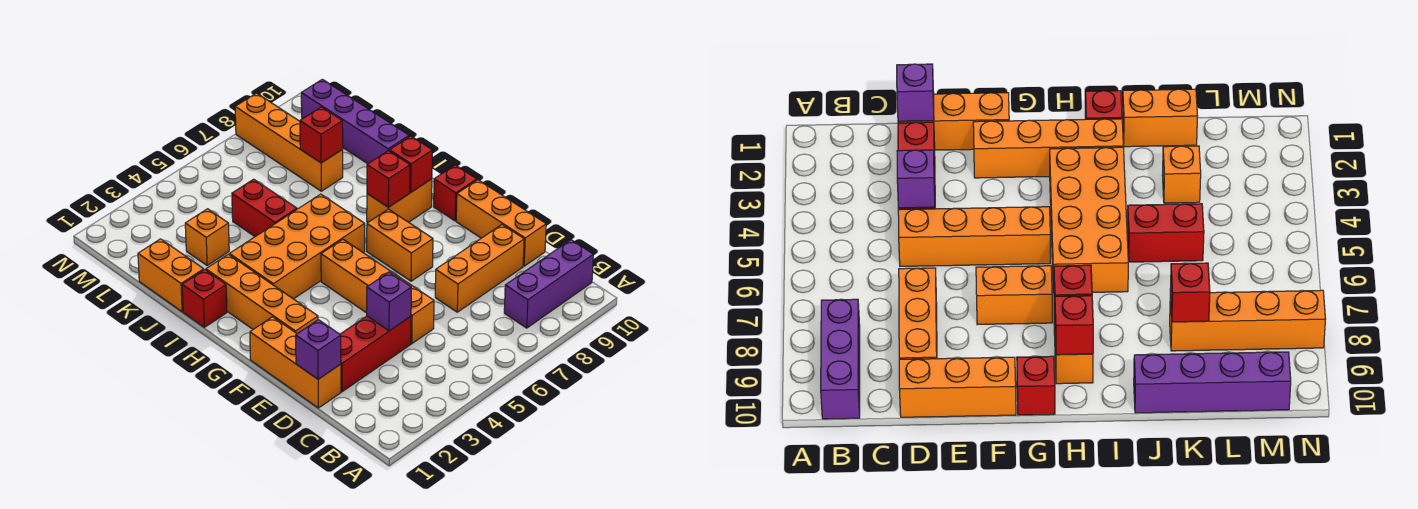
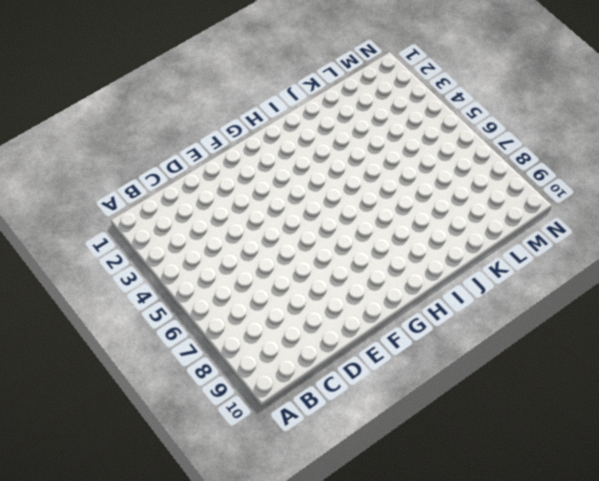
none -> purple brick B8:B10 level 1
none -> orange brick D1:F1 level 1
none -> red brick D2:D4 level 1

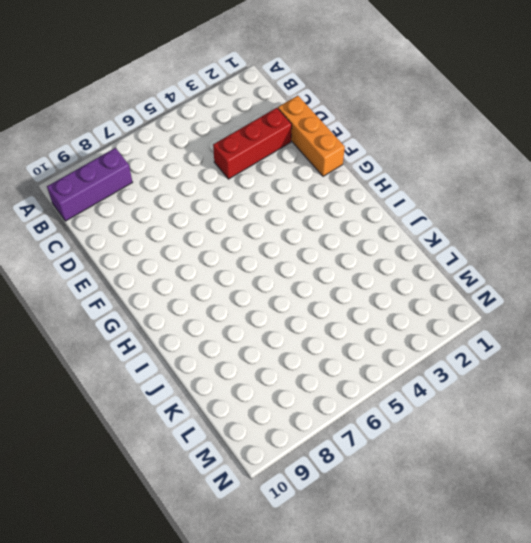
none -> orange brick D5:G5 level 1
none -> orange brick D7:D9 level 1
none -> orange brick D10:F10 level 1

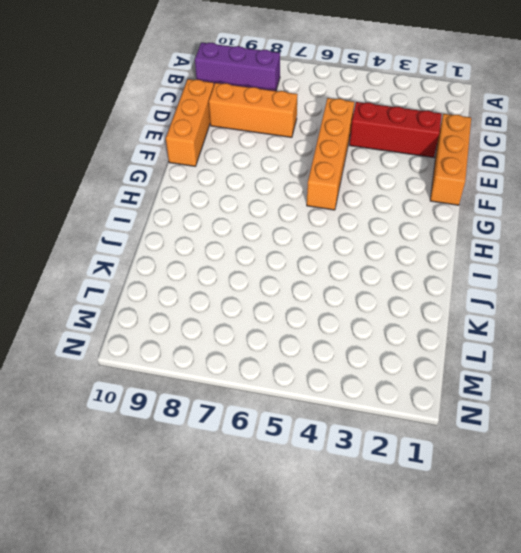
none -> orange brick F2:I2 level 1
none -> orange brick F7:G7 level 1
none -> red brick G10 level 1

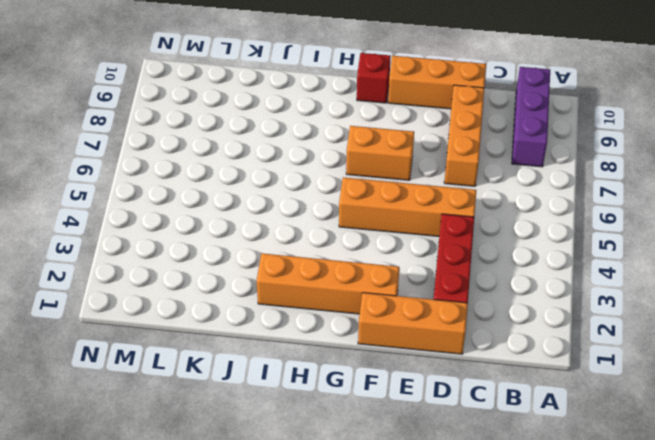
none -> orange brick H3:I6 level 1
none -> orange brick H8:H9 level 1
none -> red brick I1 level 1

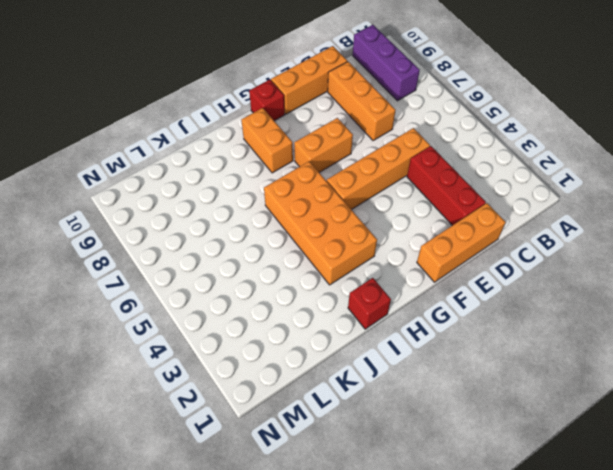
none -> orange brick F2:I2 level 1
none -> orange brick J1:K1 level 1
none -> red brick J5:K5 level 1

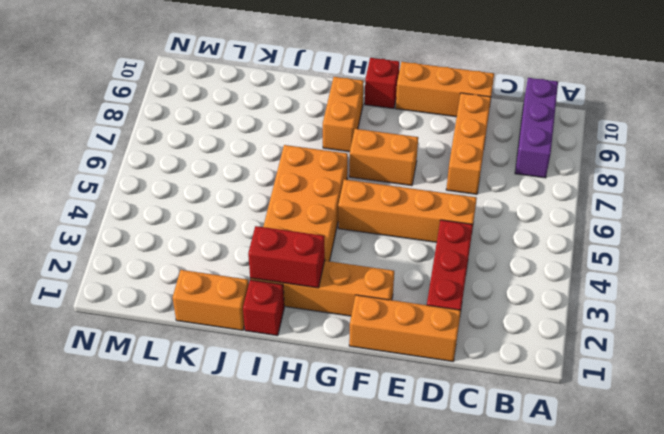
red brick H2:I2 level 2 -> red brick J5:K5 level 1
none -> purple brick J10:M10 level 1
none -> orange brick K3 level 1
none -> orange brick K8:N8 level 1

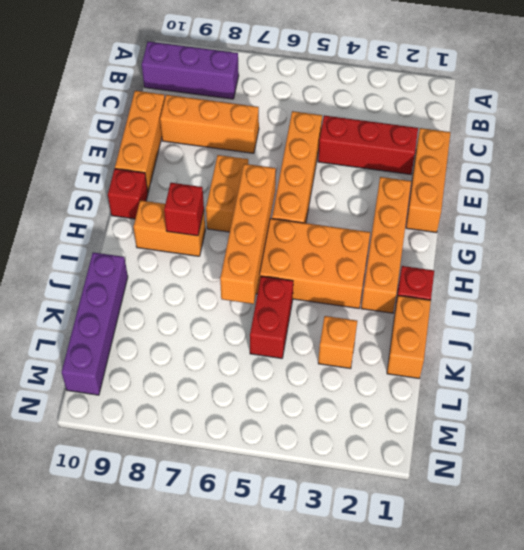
orange brick G6:J6 level 2 -> orange brick K8:N8 level 1
none -> purple brick D1 level 2
none -> purple brick D4 level 2
none -> red brick H9 level 2

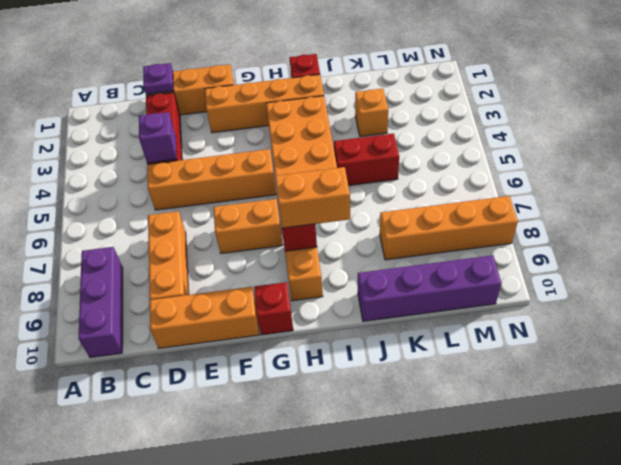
purple plate D1 level 2 -> purple brick D1 level 2
orange brick H8:I8 level 3 -> orange brick J1:K1 level 1
none -> red brick H9 level 2
none -> red brick K8 level 2

